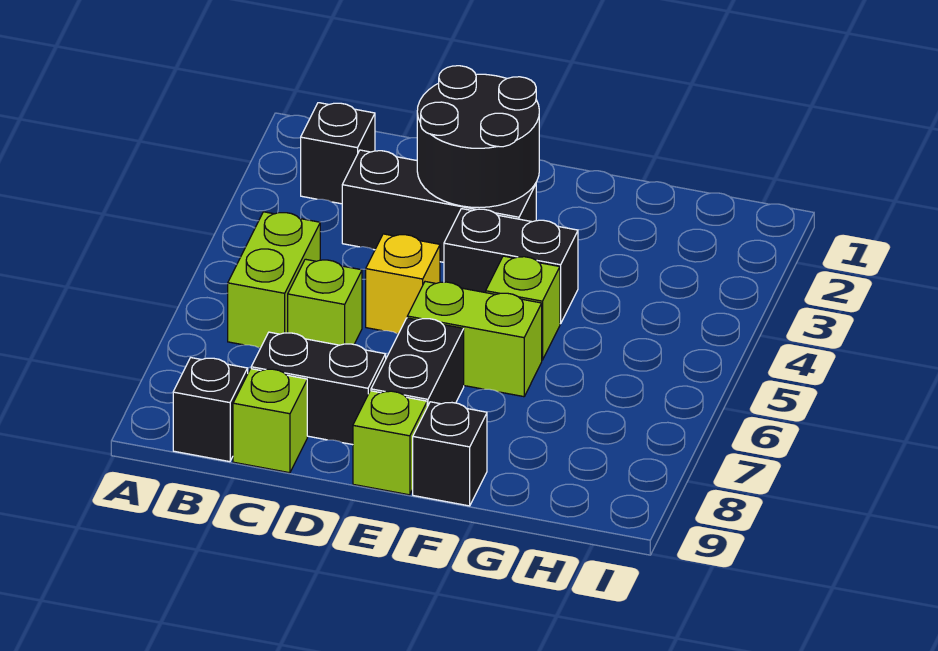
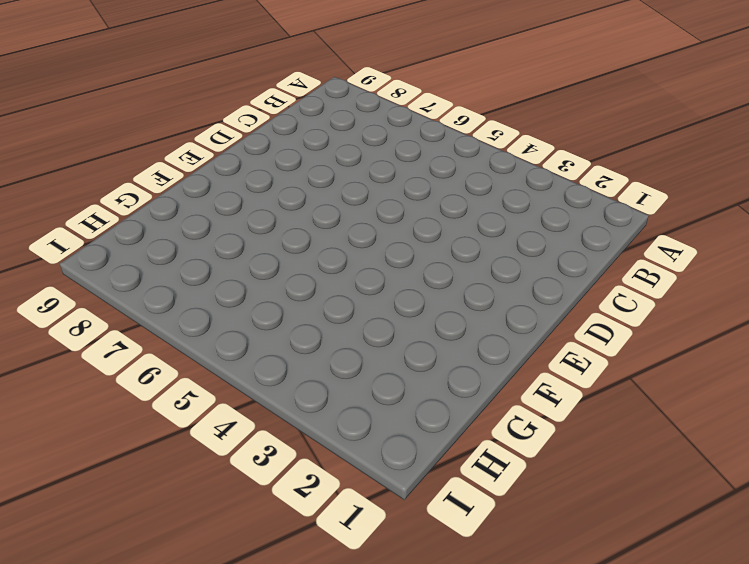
none -> black brick B2 level 1
none -> lime brick B5:B6 level 1
none -> black brick B9 level 1

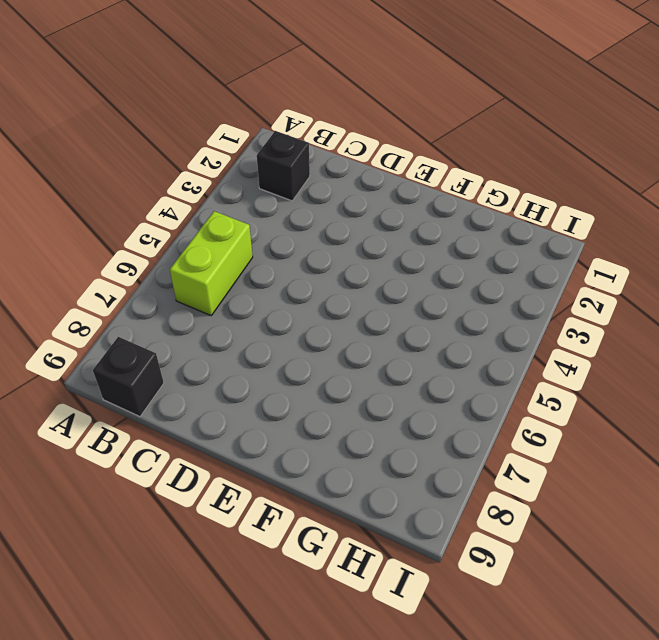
none -> black brick C3:E3 level 1
none -> lime brick C6 level 1
none -> black brick C8:D8 level 1

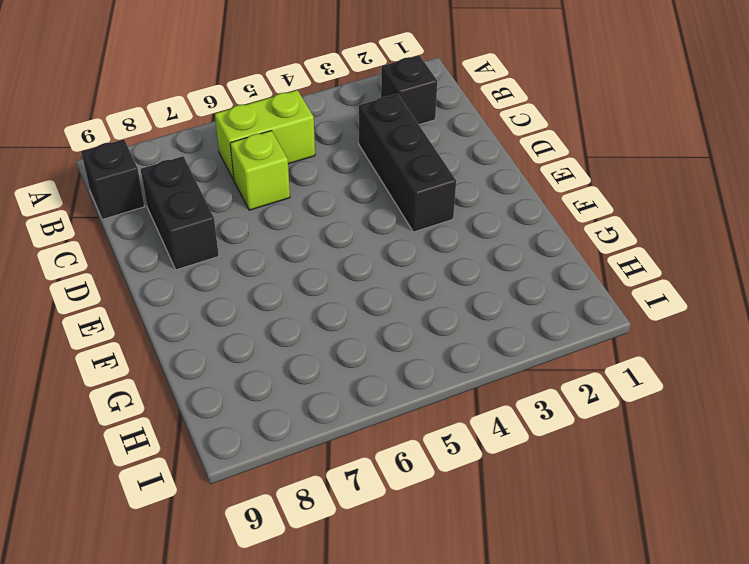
none -> lime brick C9 level 1
none -> yellow brick D5 level 1
none -> black brick E4:F4 level 1

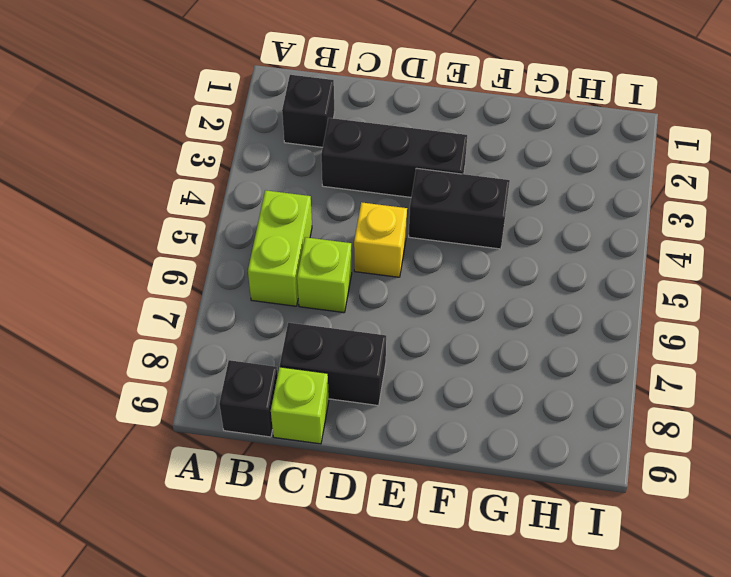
none -> lime brick E6:F6 level 1
none -> black brick E7:E8 level 1
none -> lime brick E9 level 1

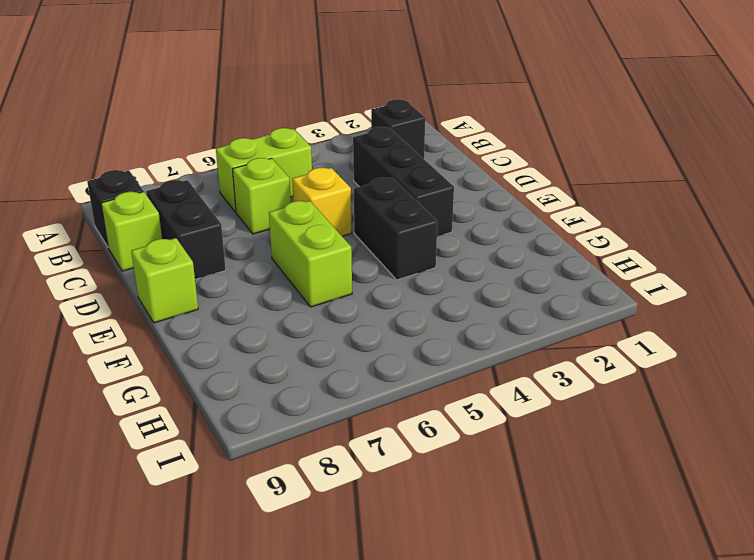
none -> black brick E7:E8 level 1
none -> lime brick F5 level 1
none -> black brick F9 level 1

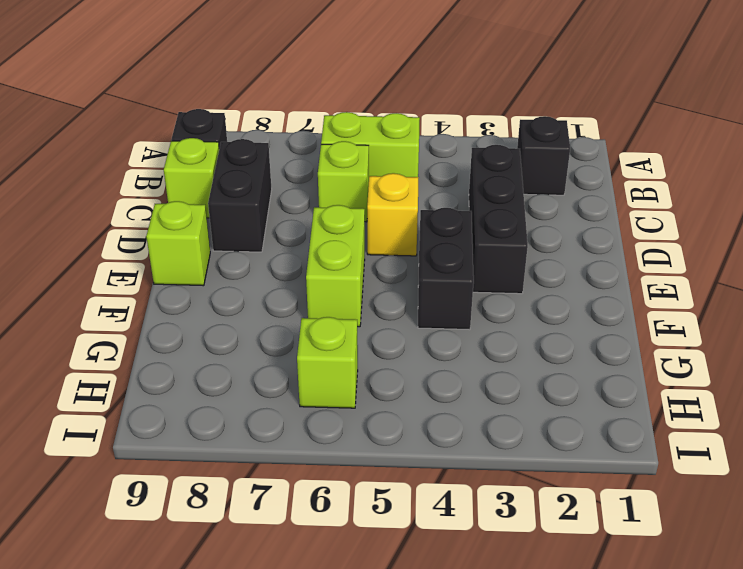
lime brick H6 level 1 -> lime brick F5 level 1
none -> black brick E7:E8 level 1
none -> black brick F9 level 1
none -> black round brick D2:E3 level 2

